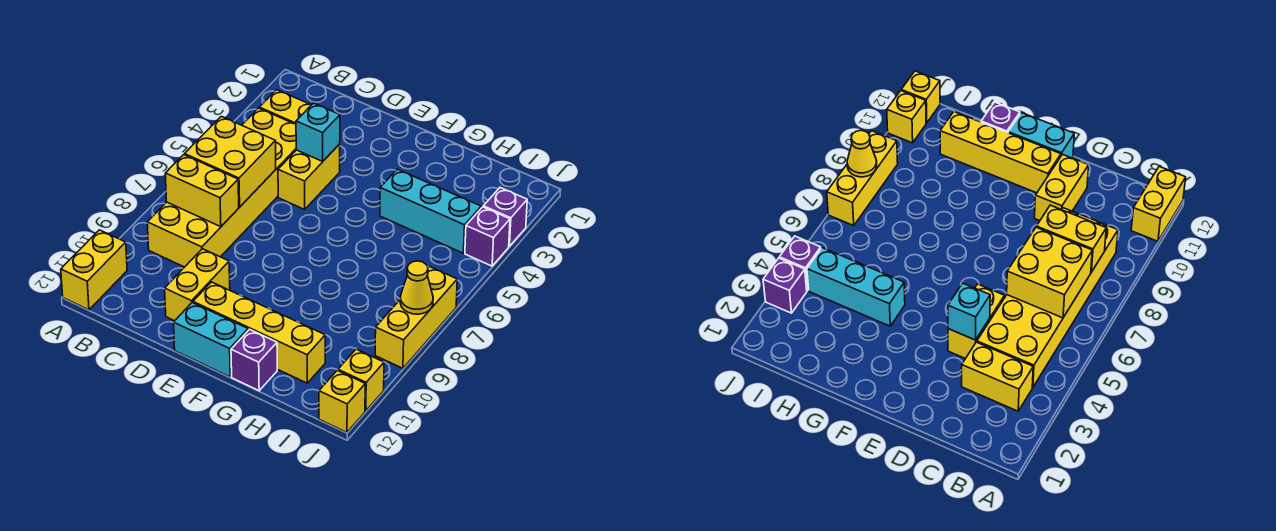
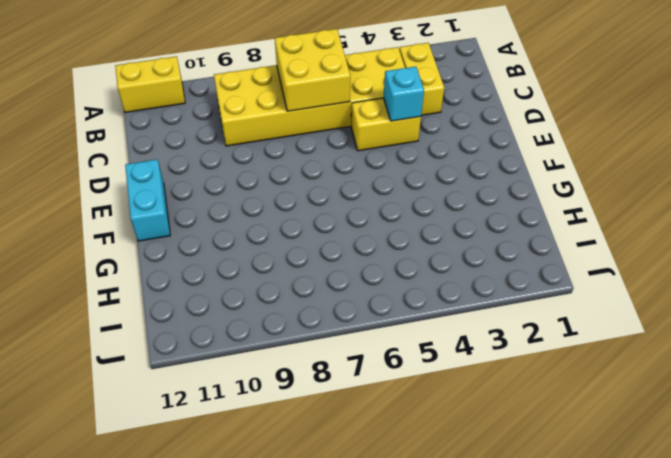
none -> yellow brick D10:D11 level 1
none -> yellow brick E11:H11 level 1
none -> cyan brick G4:I4 level 1

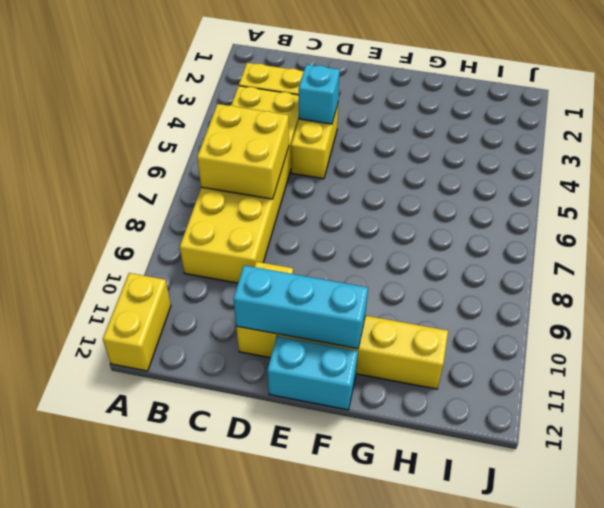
cyan brick D11:F11 level 2 -> cyan brick G4:I4 level 1
none -> purple brick G12 level 1
none -> purple brick J3 level 1
none -> purple brick J4 level 1

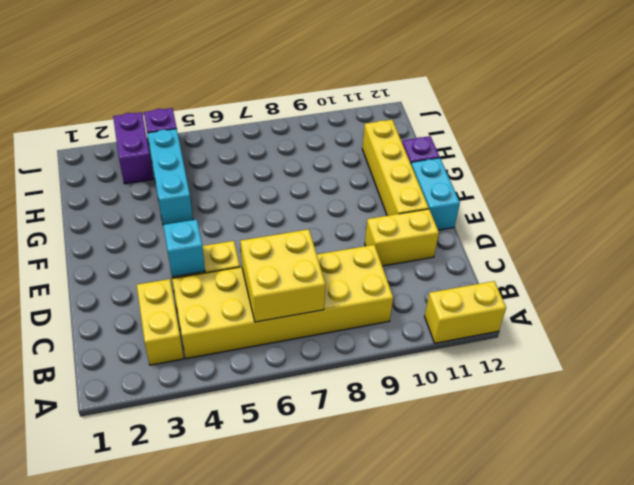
purple brick I3:J3 level 1 -> purple brick J3 level 1
none -> yellow brick J7:J9 level 1
none -> yellow brick J11 level 1
none -> yellow brick J12 level 1

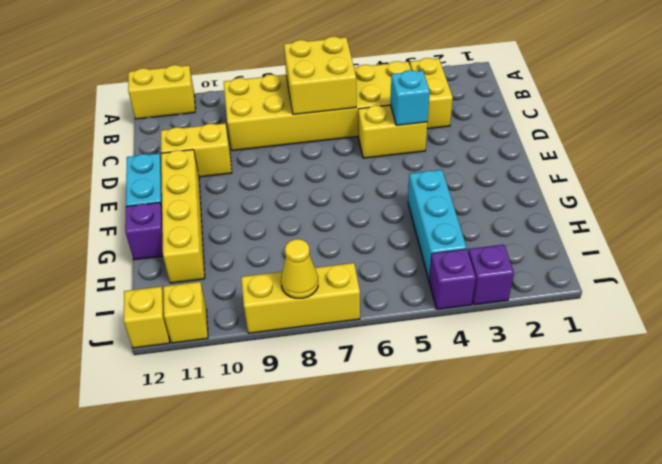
none -> yellow brick B8:C8 level 2

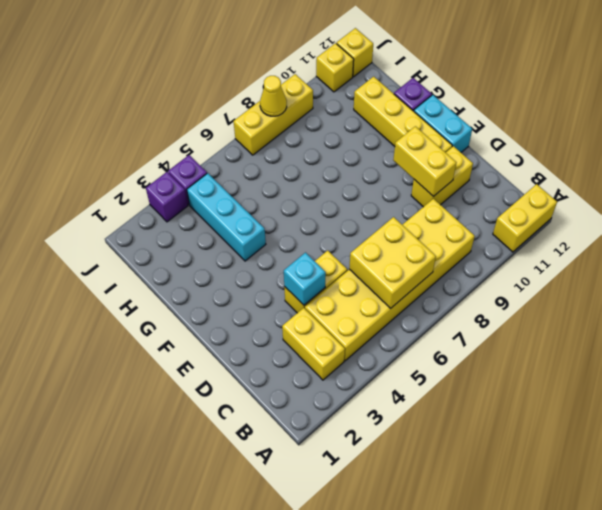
yellow brick D10:E10 level 2 -> yellow brick B8:C8 level 2

